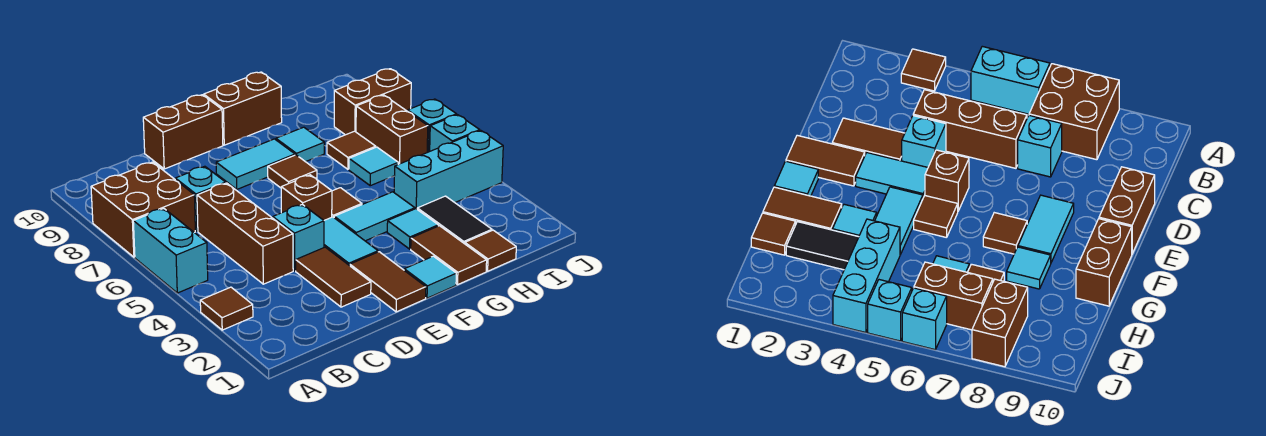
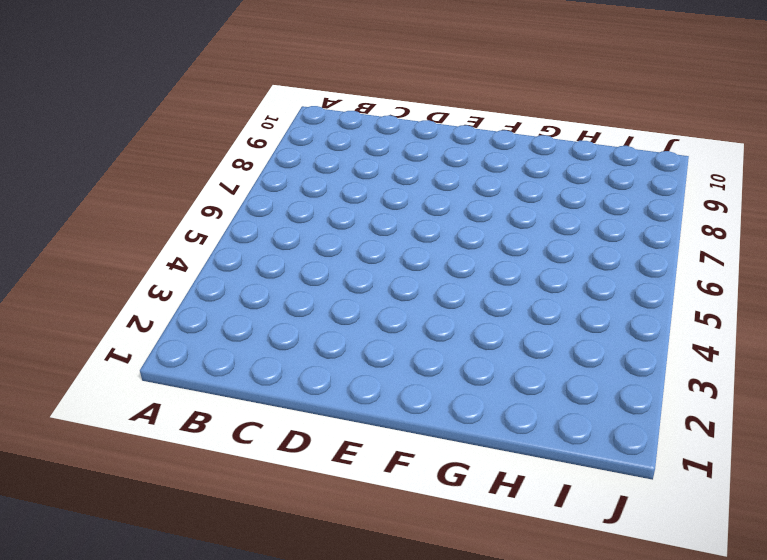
none -> brown tile A3 level 1
none -> cyan brick A5:A6 level 1
none -> brown brick A7:B8 level 1

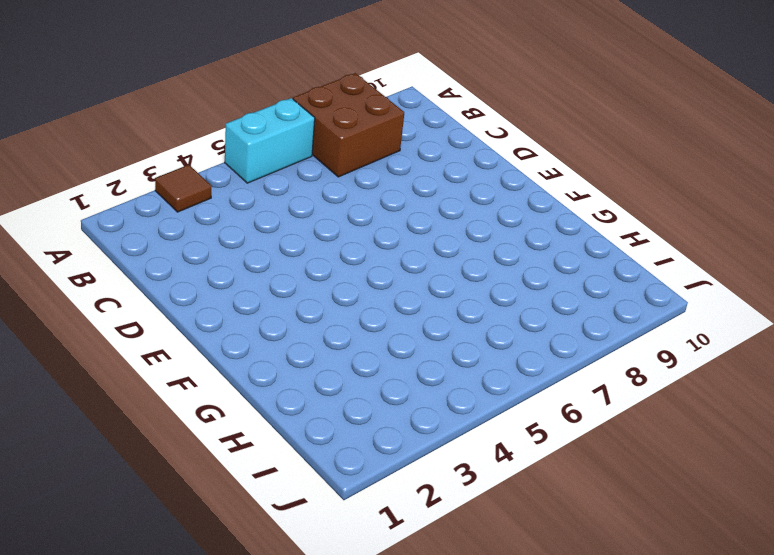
none -> brown brick C4:C6 level 1
none -> cyan brick C7 level 1
none -> brown tile D2:D3 level 1

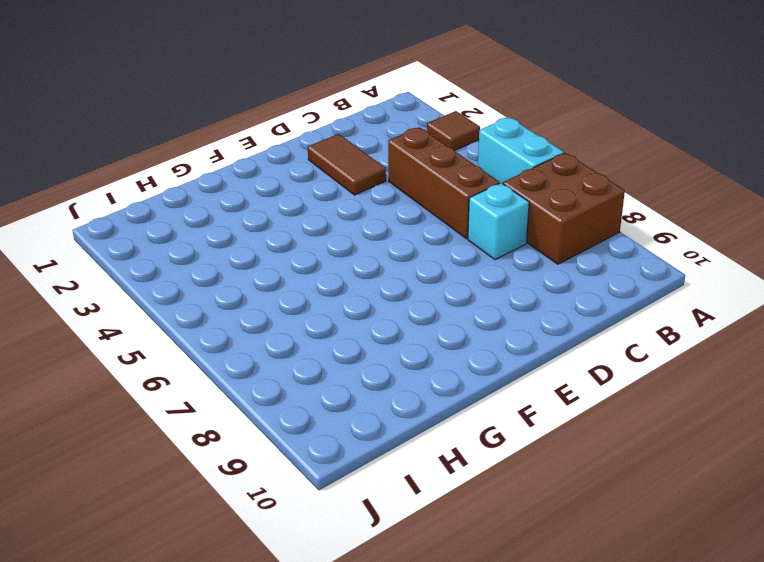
none -> cyan brick D4 level 1
none -> brown brick D10:E10 level 1
none -> brown tile E1:E2 level 1

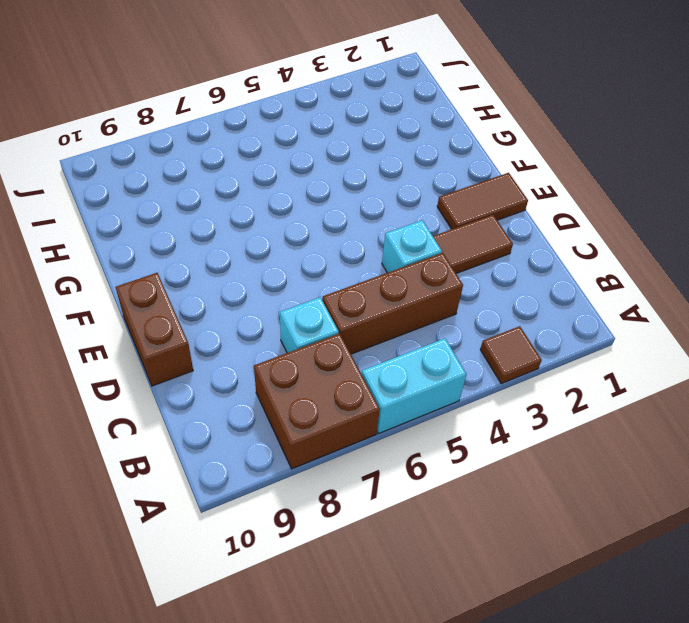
none -> cyan tile E3:E4 level 1
none -> brown brick E5 level 1
none -> cyan tile E8:F8 level 1

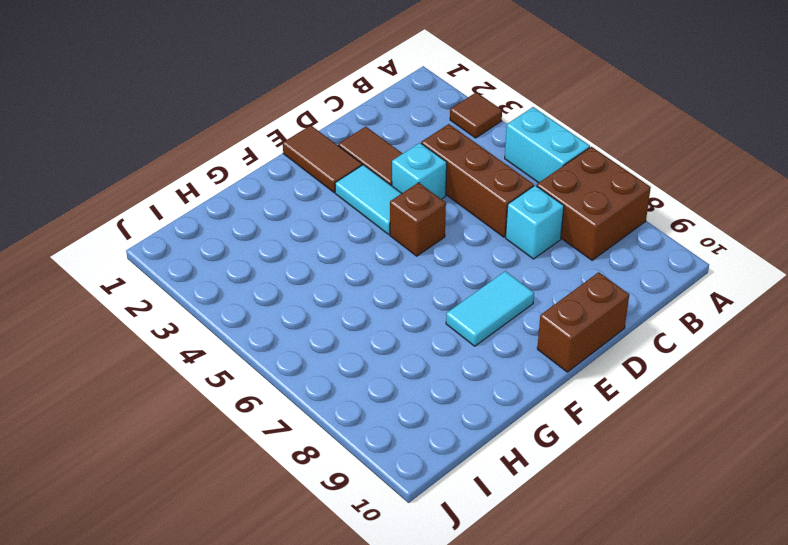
none -> cyan tile F1 level 1
none -> cyan tile F4:G4 level 1
none -> brown tile F5 level 1

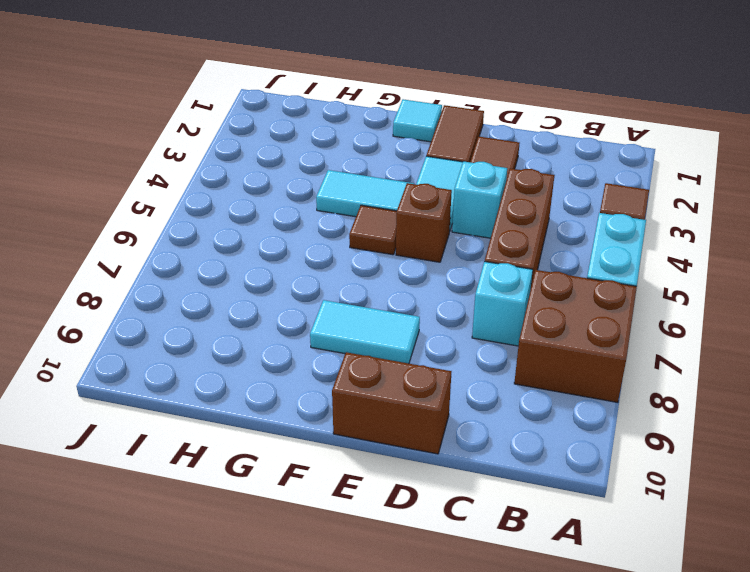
none -> brown tile F7 level 1
none -> brown brick F10:G10 level 1
none -> brown tile G1:G2 level 1

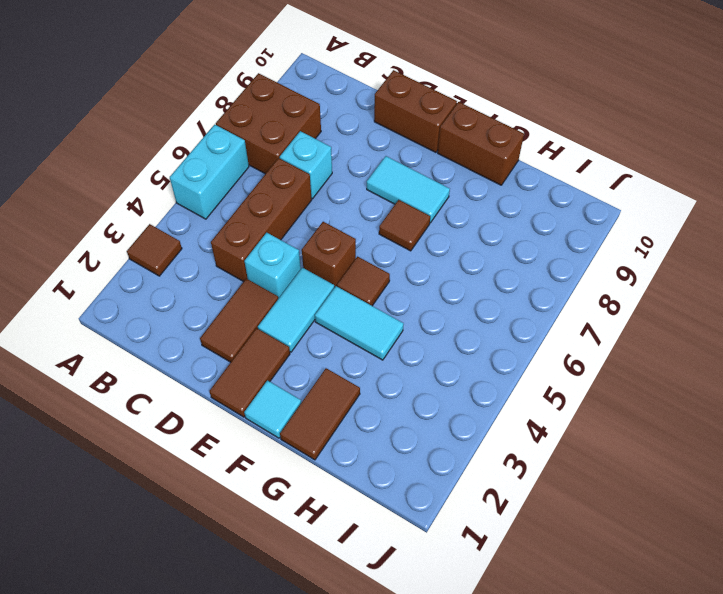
none -> cyan tile G3 level 1
none -> cyan tile G8 level 1
none -> brown tile H1 level 1

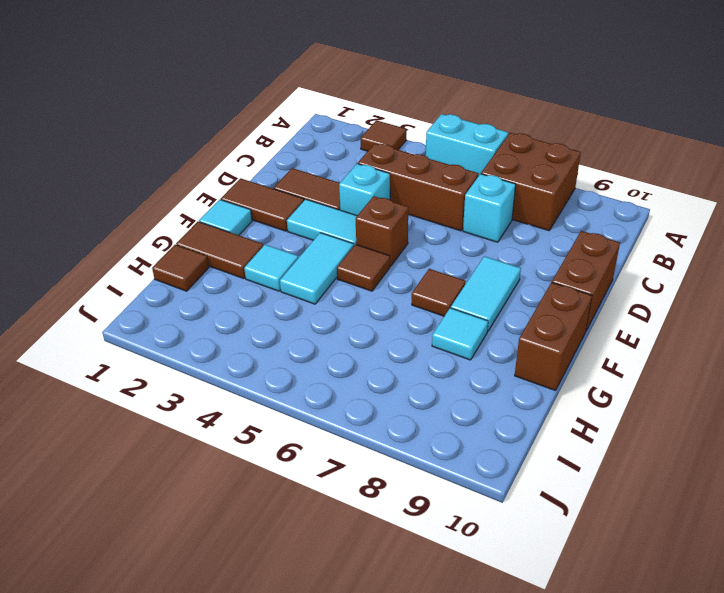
none -> black tile H2:H3 level 1
none -> cyan brick H4:J4 level 1
none -> cyan tile H6 level 1

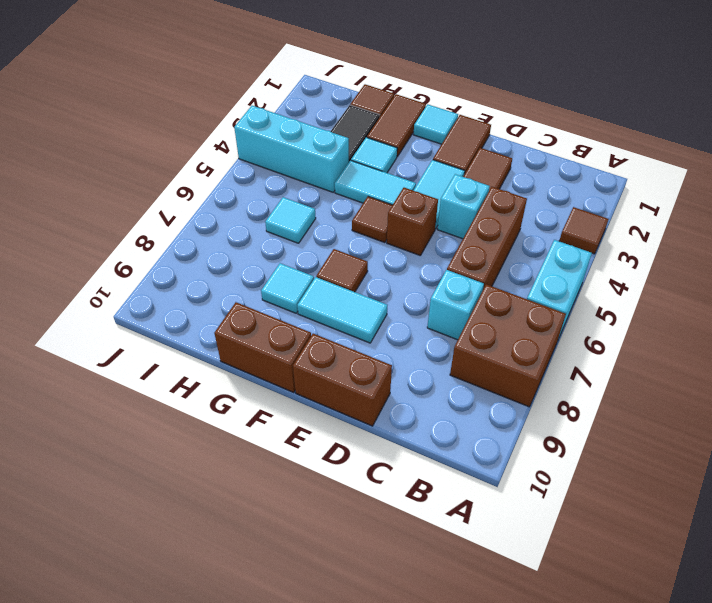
none -> brown tile H7 level 1
none -> brown brick I6:I7 level 1
none -> brown brick I8:J8 level 1

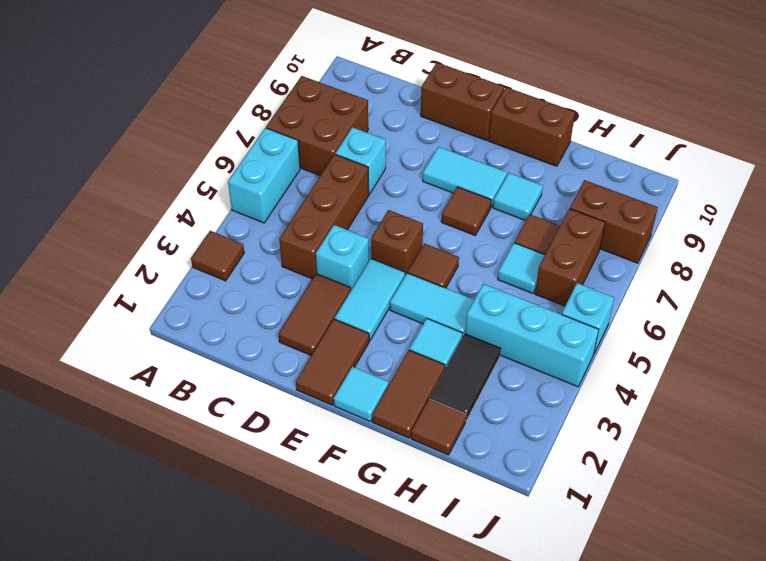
none -> cyan brick J6 level 1

